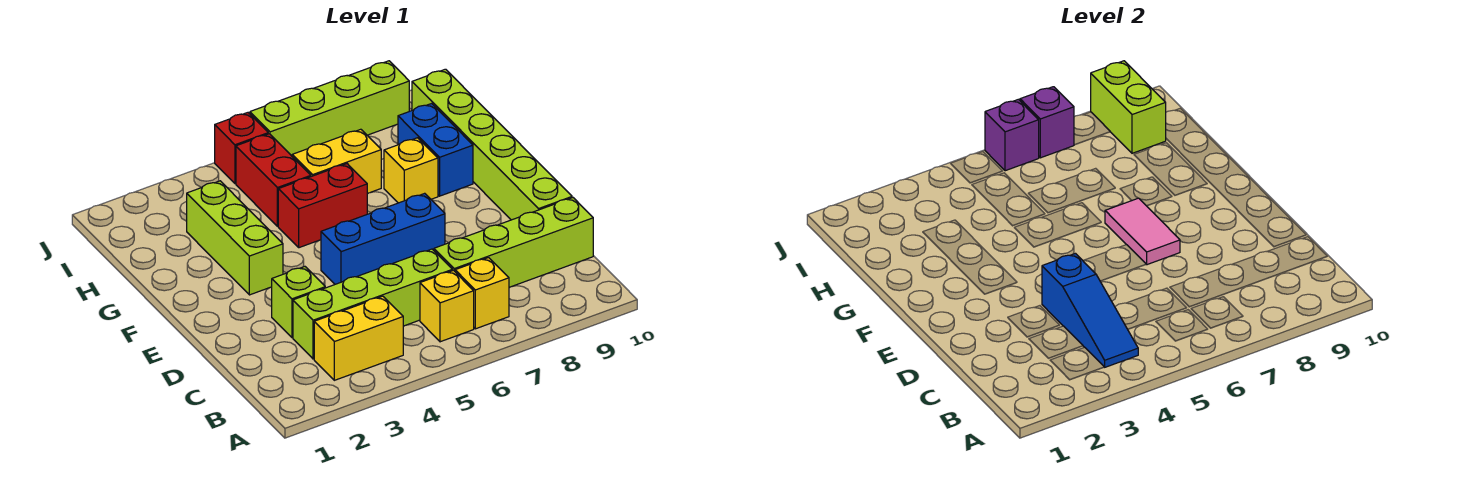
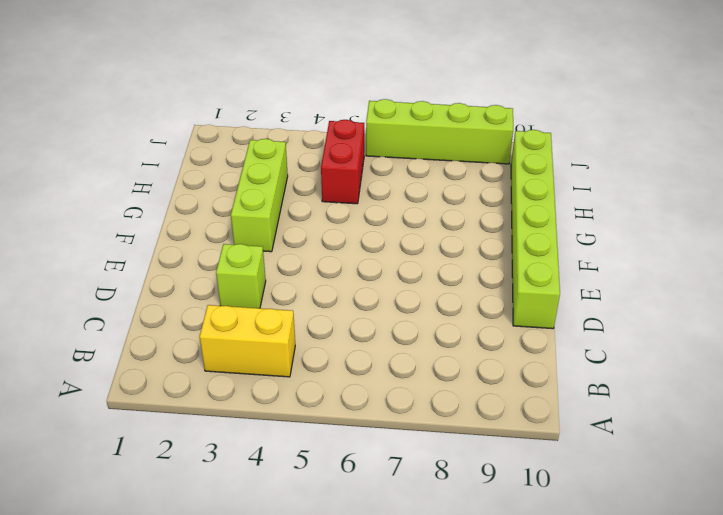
none -> yellow brick B6 level 1
none -> yellow brick B7 level 1
none -> lime brick C3:C6 level 1

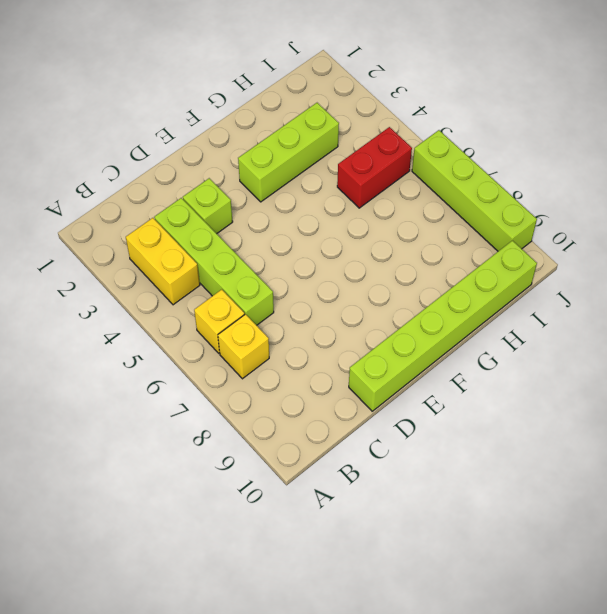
none -> lime brick C7:C10 level 1
none -> blue brick E5:E7 level 1
none -> red brick G5:G6 level 1

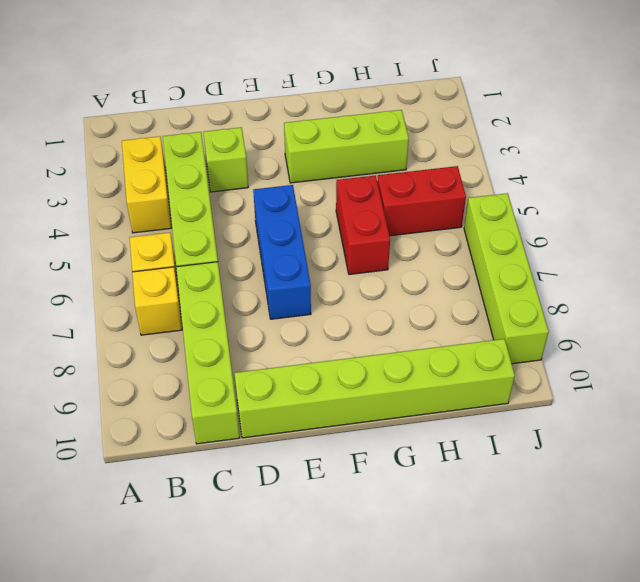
none -> yellow brick G8 level 1
none -> blue brick G9:H9 level 1
none -> yellow brick H6:H7 level 1

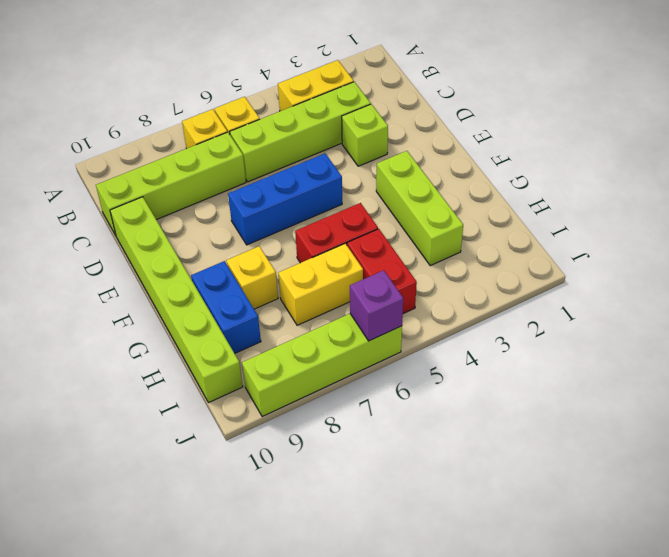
none -> red brick J5 level 1
none -> blue slope B4:D4 level 2 top D
none -> pink tile E7:F7 level 2

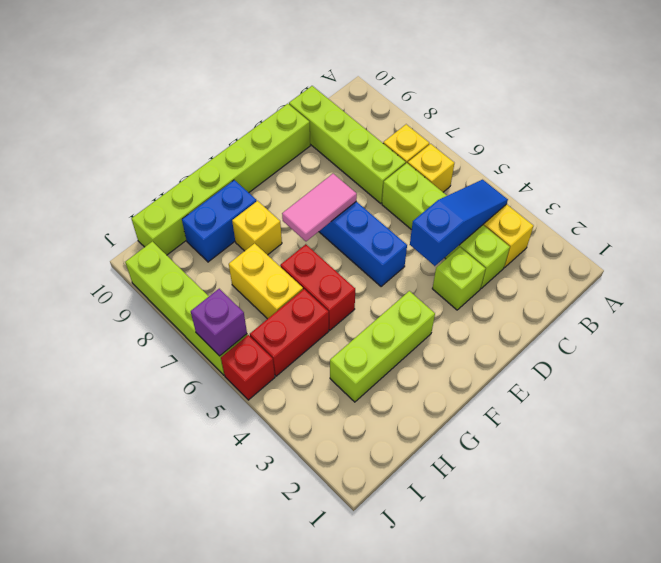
none -> lime brick I9:J9 level 2
none -> purple brick J7 level 2

